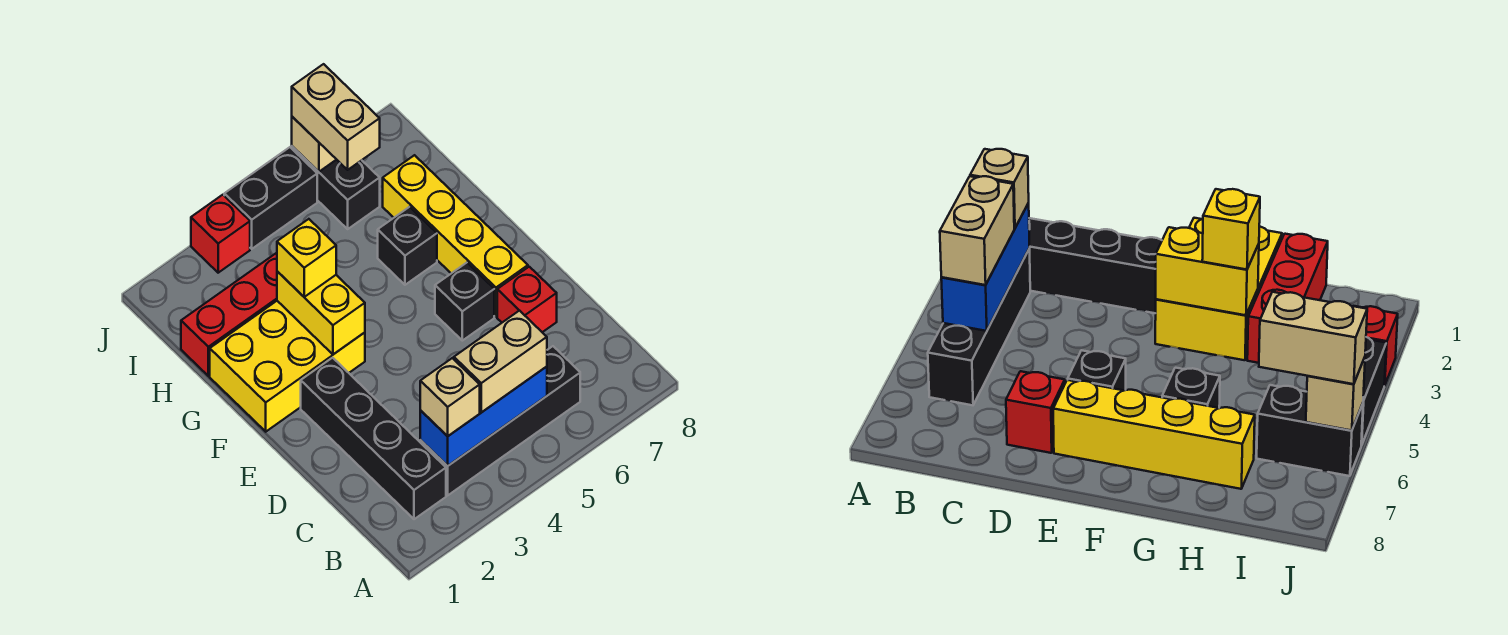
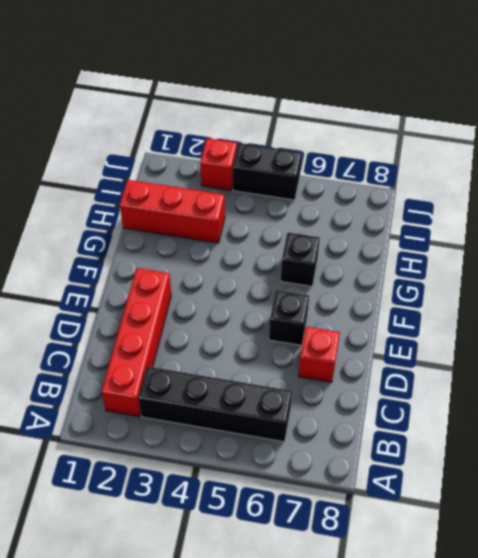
red brick B2:E2 level 1 -> black brick B2:E2 level 1
none -> yellow brick E7:H7 level 1
none -> yellow brick F1:G3 level 1
none -> black brick I6:J6 level 1

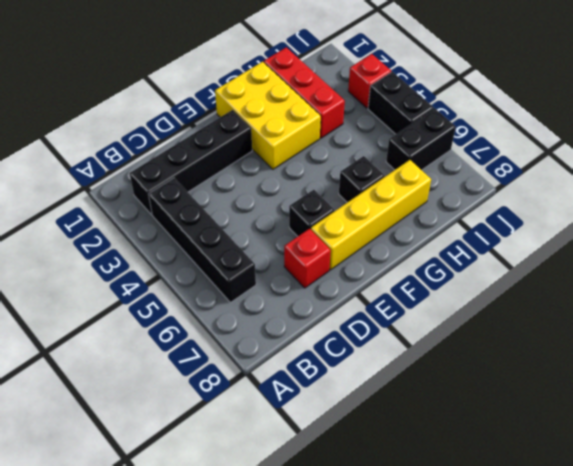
none -> blue brick B3:B5 level 2
none -> yellow brick F3:G3 level 2
none -> tan brick J6 level 2

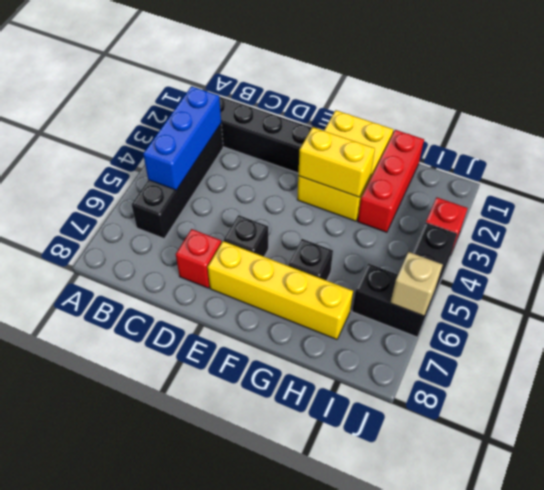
none -> tan brick B3 level 3
none -> tan brick B4:B5 level 3
none -> yellow brick G3 level 3

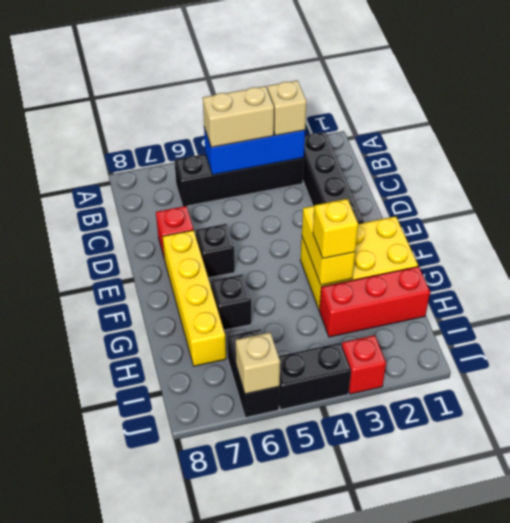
none -> tan brick I6:J6 level 3

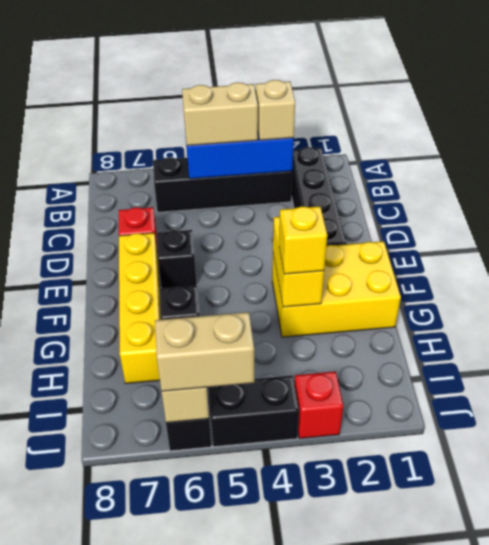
tan brick J5:J6 level 3 -> tan brick I6:J6 level 3
none -> red brick H1:H3 level 1

